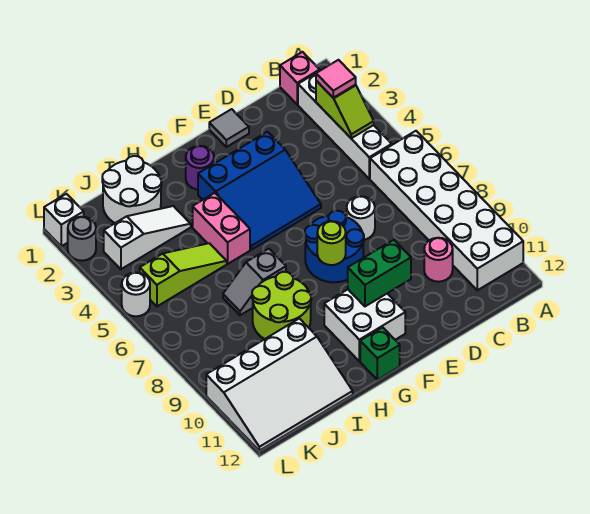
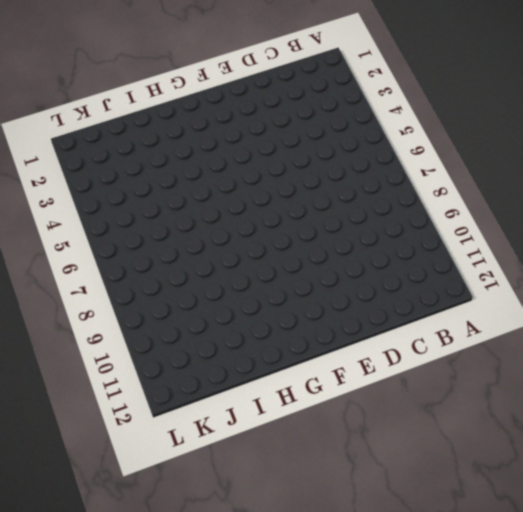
none -> white brick A6:B11 level 1
none -> pink brick B1 level 1
none -> white brick B2:B5 level 1

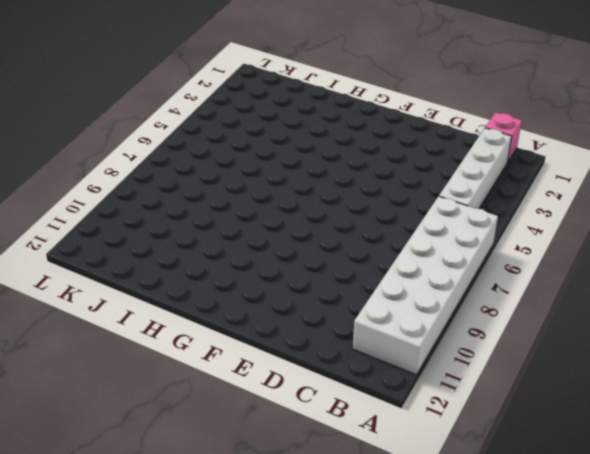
none -> pink round brick C10 level 1
none -> white round brick D7 level 1
none -> grey tile E1 level 1

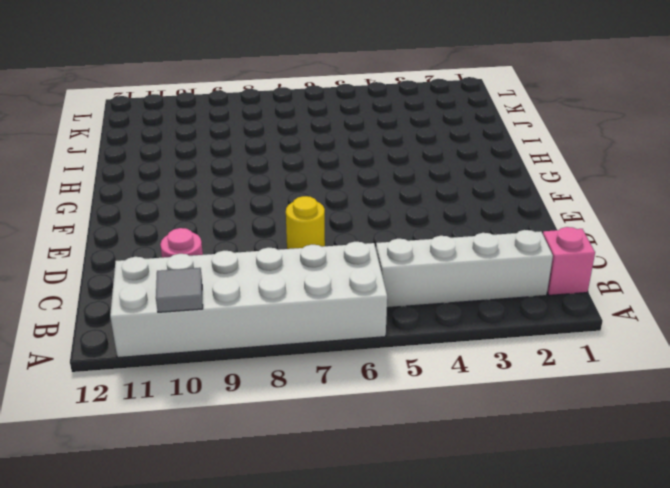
grey tile A10 level 2 -> grey tile E1 level 1
yellow round brick D7 level 1 -> white round brick D7 level 1
none -> blue slope E3:G5 level 1 top 3
none -> blue round brick E7:F8 level 1
none -> white brick F10:G11 level 1

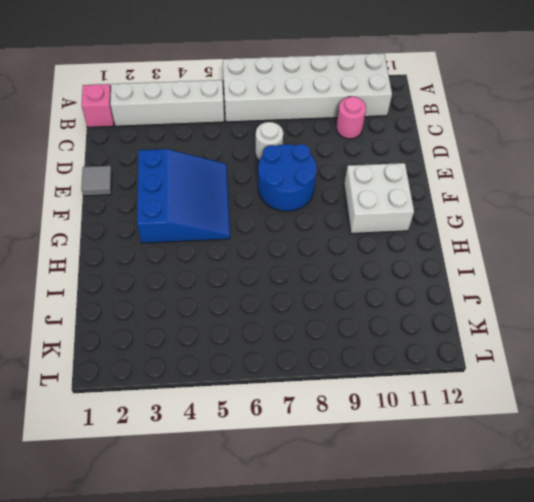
none -> purple round brick G2 level 1
none -> green brick G12 level 1
none -> pink brick H4:H5 level 1

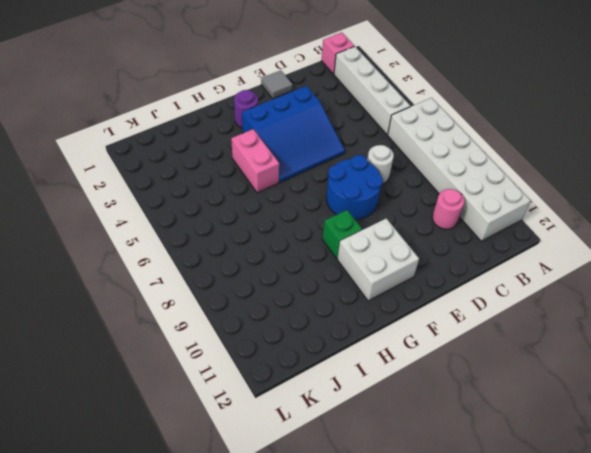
green brick G9 level 1 -> green brick G12 level 1
none -> grey slope H7:I7 level 1 top H
none -> lime round brick H8:I9 level 1
none -> white round brick I1:J2 level 1

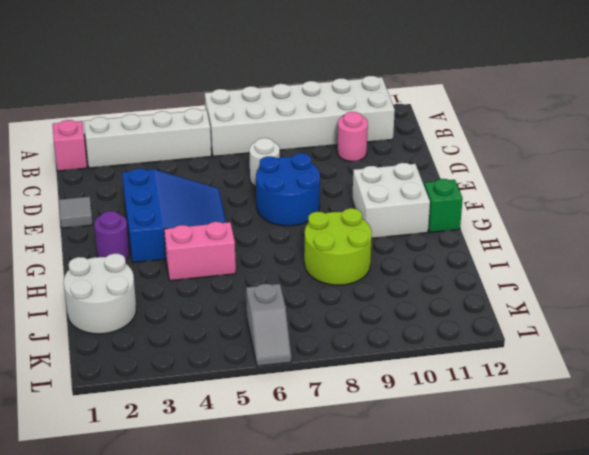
grey slope K6:L6 level 1 top K -> grey slope H7:I7 level 1 top H
none -> white slope I3:K3 level 1 top K
none -> lime slope I5:K5 level 1 top K
none -> white slope I10:L12 level 1 top 10

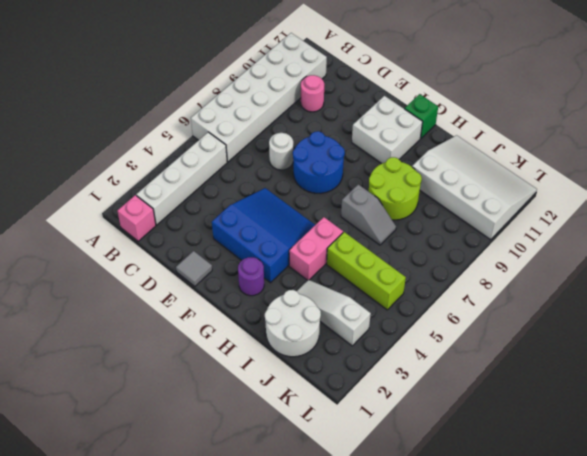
lime brick I5:K5 level 1 -> lime slope I5:K5 level 1 top K
none -> white brick L1 level 1
none -> grey round brick L2 level 1
none -> white round brick L5 level 1

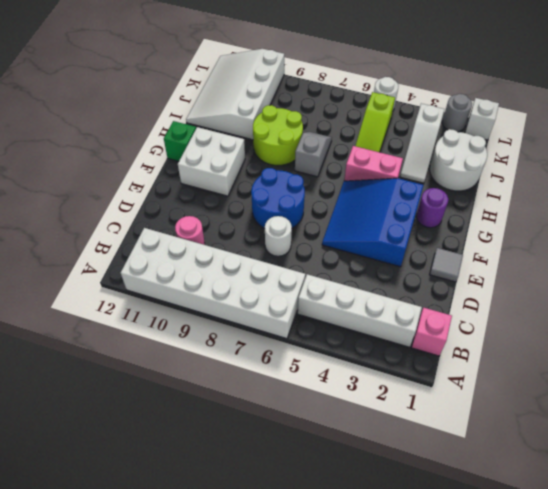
none -> lime slope B3:B4 level 2 top 3
none -> green brick E10:F10 level 2
none -> lime round brick F8 level 2

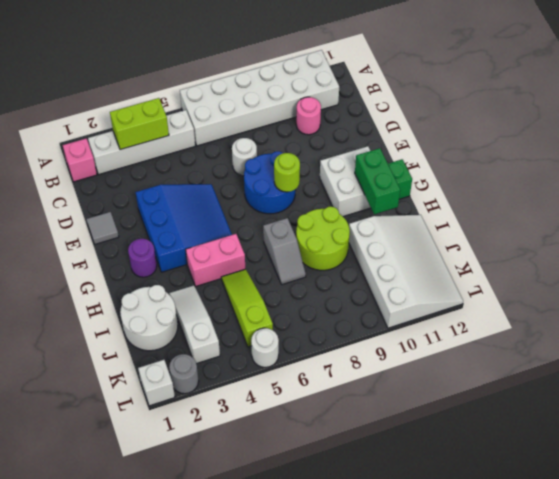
lime brick B3:B4 level 2 -> lime slope B3:B4 level 2 top 3
green brick G11:H11 level 2 -> green brick E10:F10 level 2
none -> pink tile B3 level 3

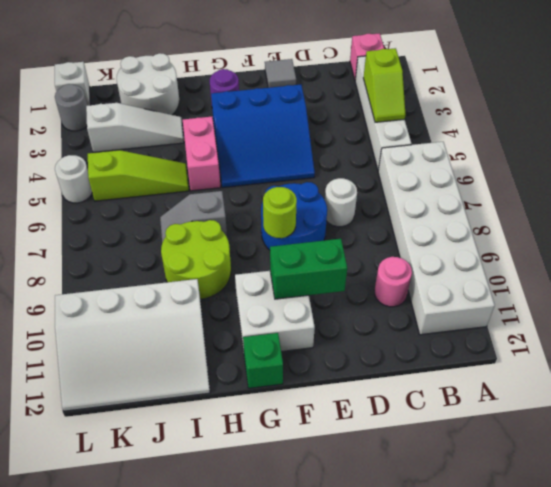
none -> pink tile B3 level 3

